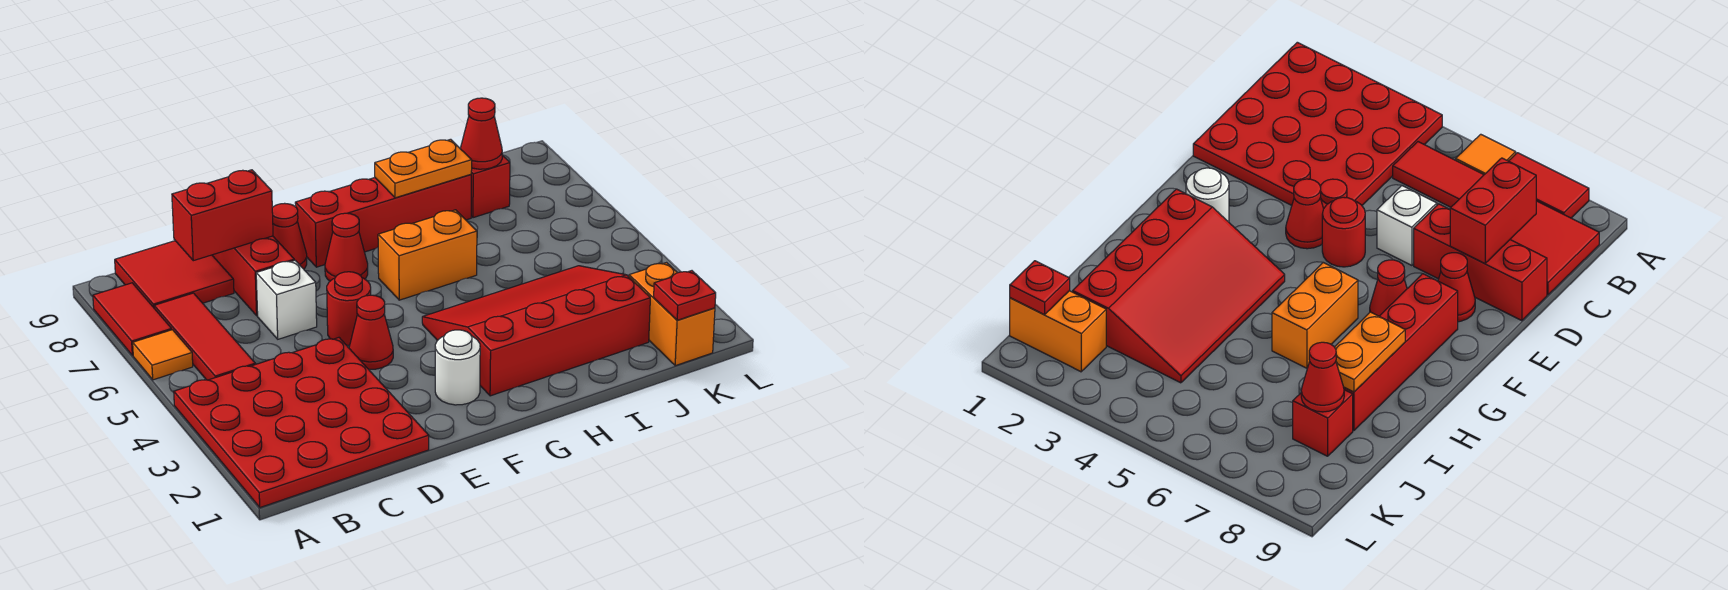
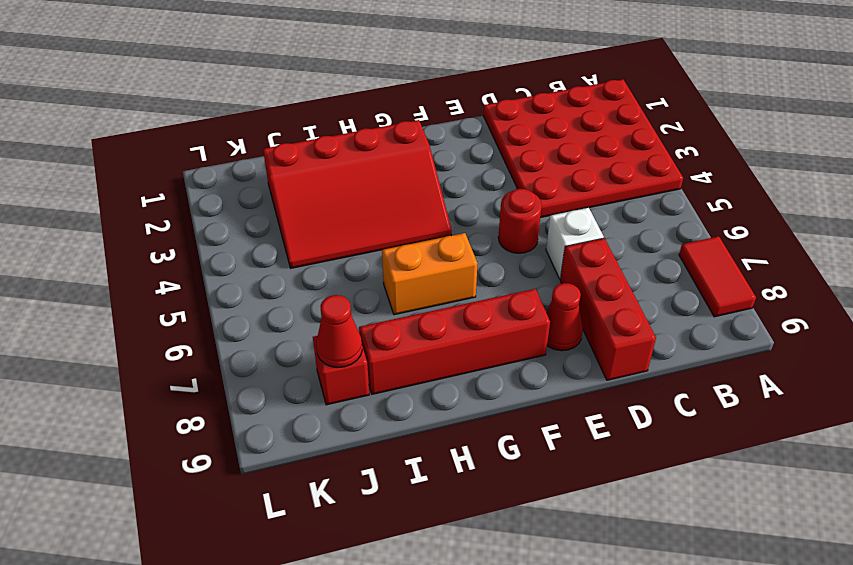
none -> orange tile A6 level 1
none -> red tile B5:B7 level 1
none -> red tile B8:C9 level 1

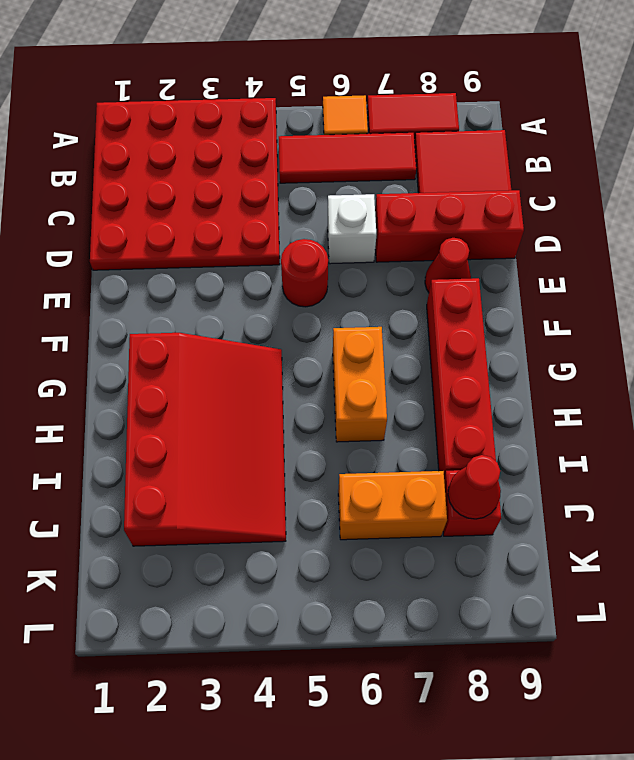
orange brick J6:J7 level 1 -> orange brick K1:K2 level 1
none -> red cone E4 level 1
none -> white round brick F2 level 1
none -> red cone F7 level 1

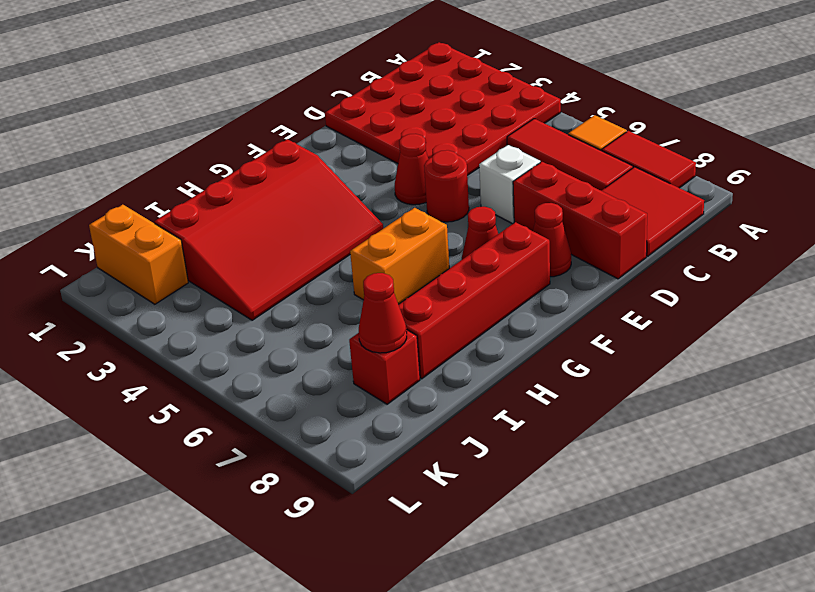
none -> white round brick F2 level 1
none -> red brick C8:D8 level 2
none -> orange plate H8:I8 level 2

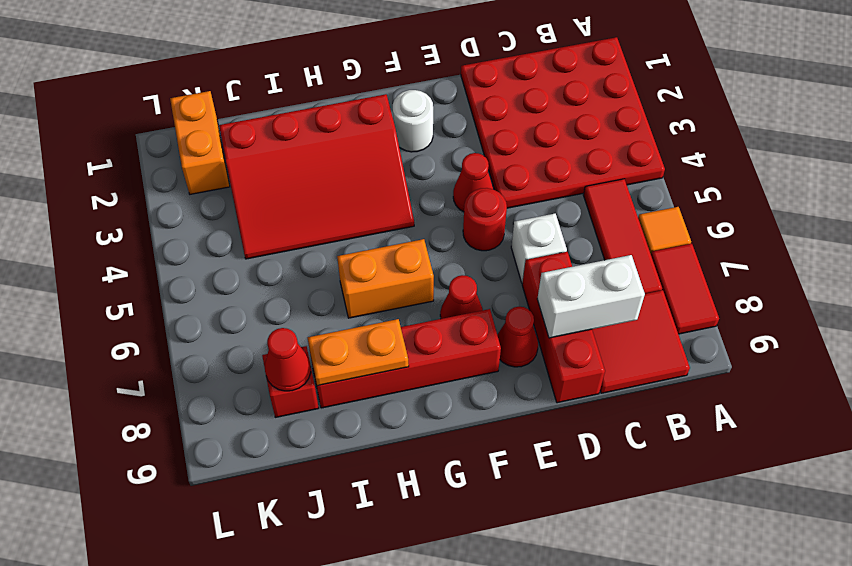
white brick C8:D8 level 2 -> red brick C8:D8 level 2
none -> red plate K1 level 2

